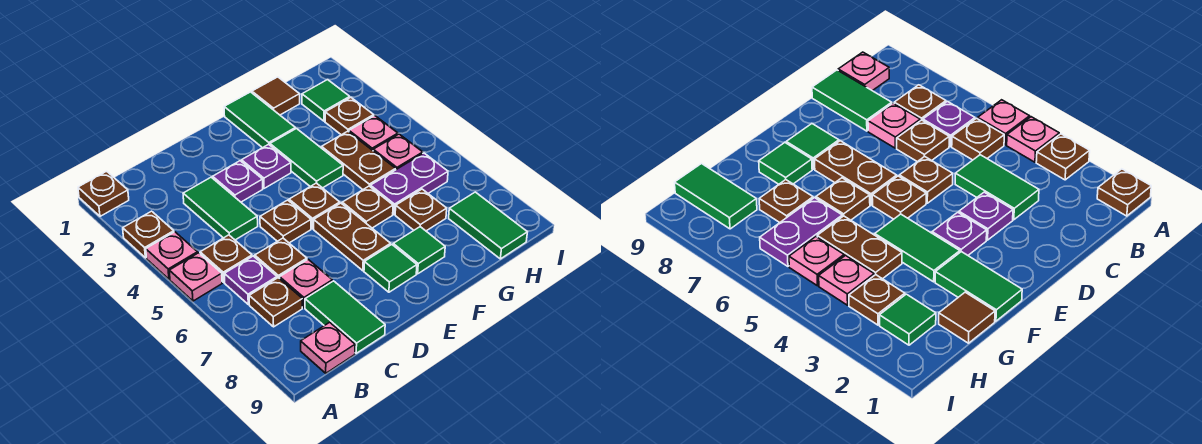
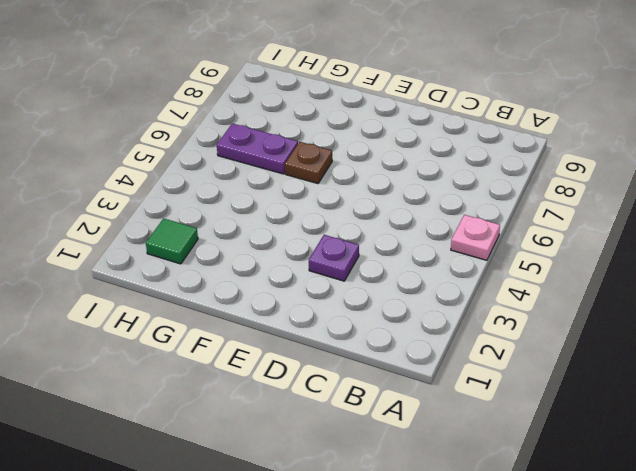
none -> brown plate A1 level 1
none -> brown plate A3 level 1
none -> pink plate A4 level 1
none -> brown plate B5 level 1

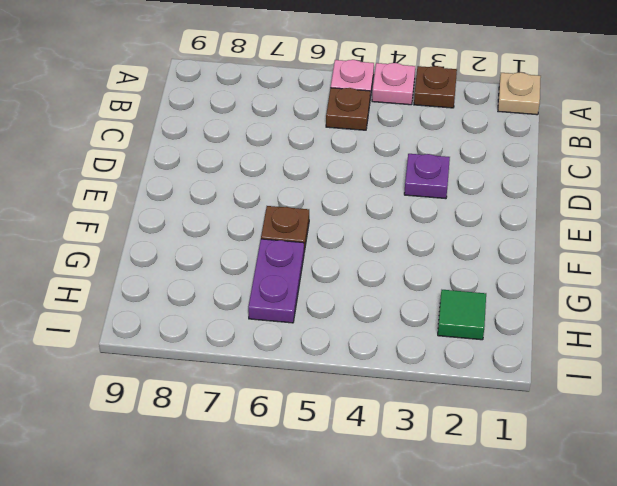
tan plate A1 level 1 -> brown plate A1 level 1
none -> purple plate B6 level 1
none -> brown plate B7 level 1
none -> pink plate B9 level 1
none -> green tile C3:C4 level 1

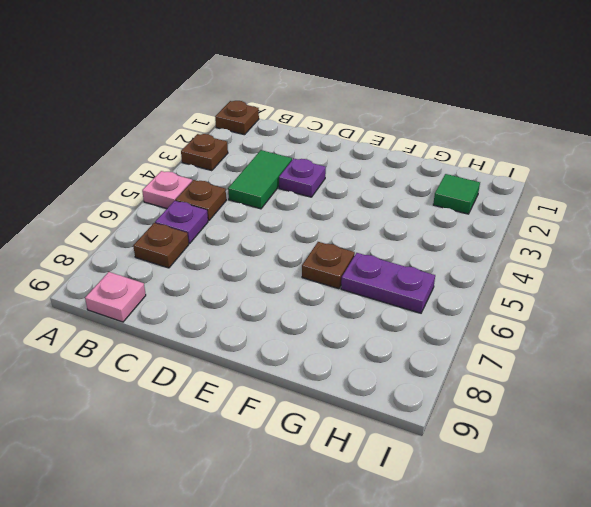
none -> pink plate A4 level 1
none -> brown plate C6 level 1
none -> pink plate C7 level 1
none -> green tile C8:C9 level 1

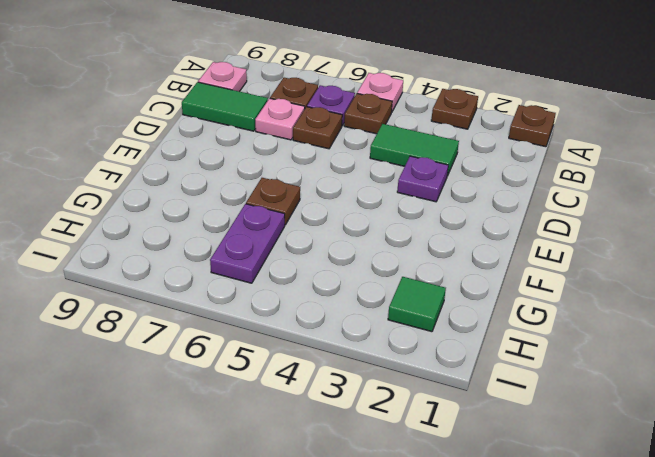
none -> pink plate A4 level 1
none -> brown plate D5 level 1
none -> purple plate E3 level 1
none -> brown plate E5 level 1

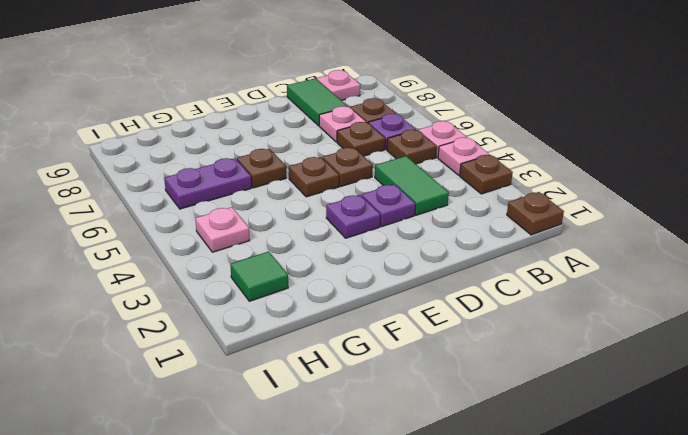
none -> brown plate E6:E7 level 1
none -> green tile E8 level 1
none -> green tile F1:F2 level 1
none -> green tile F3:F4 level 1

